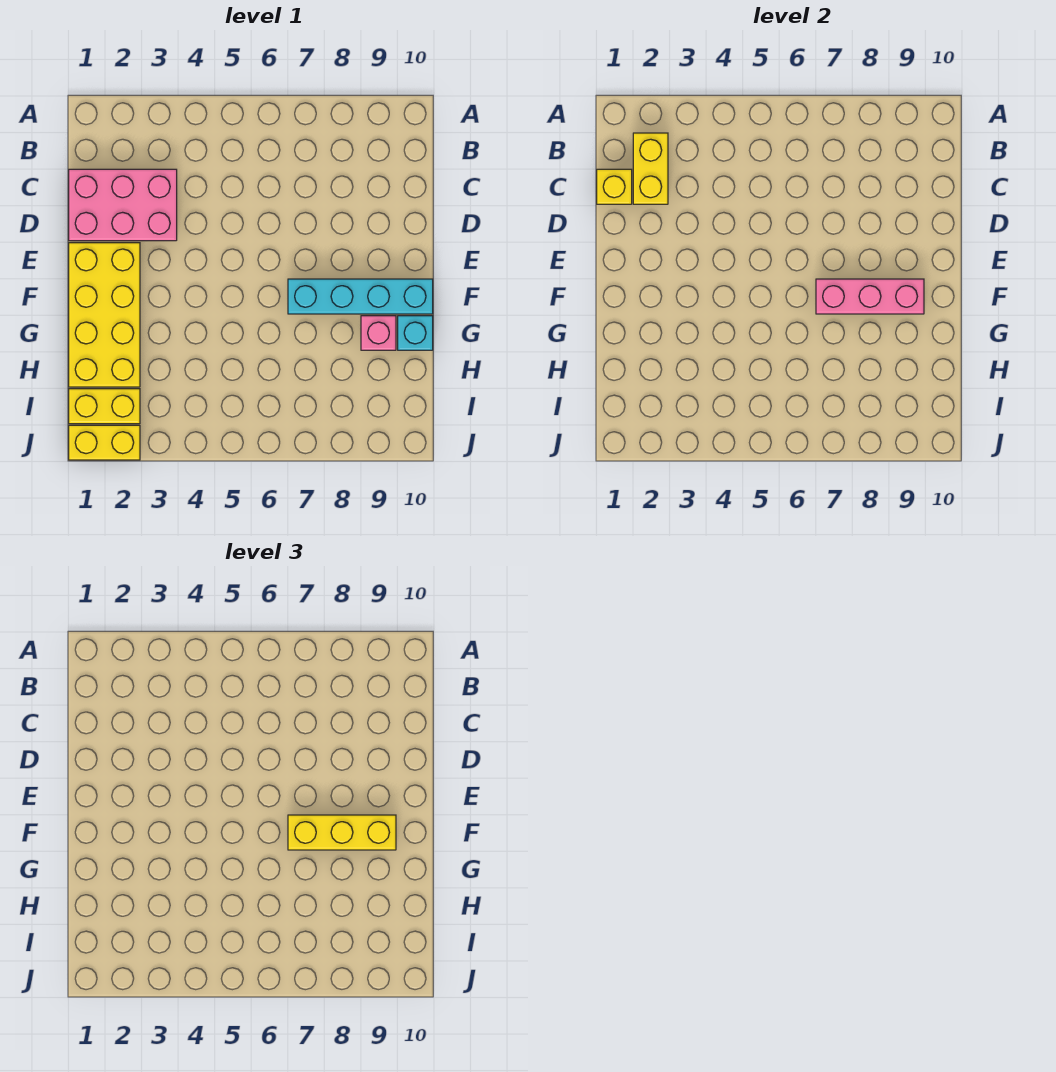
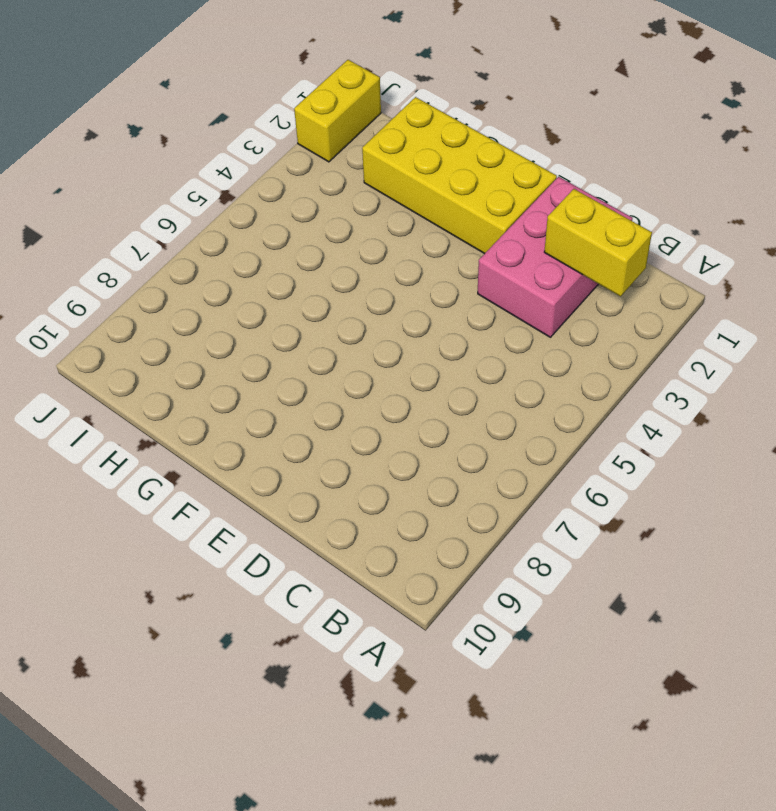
none -> cyan brick F7:F10 level 1
none -> pink brick G9 level 1

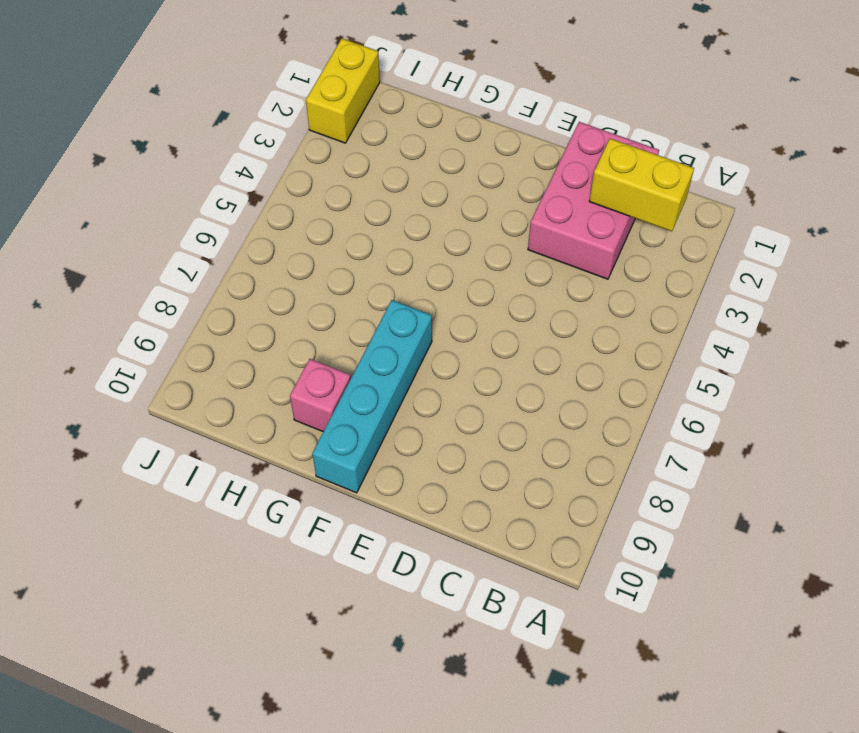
none -> yellow brick E1:H2 level 1
none -> cyan brick G10 level 1

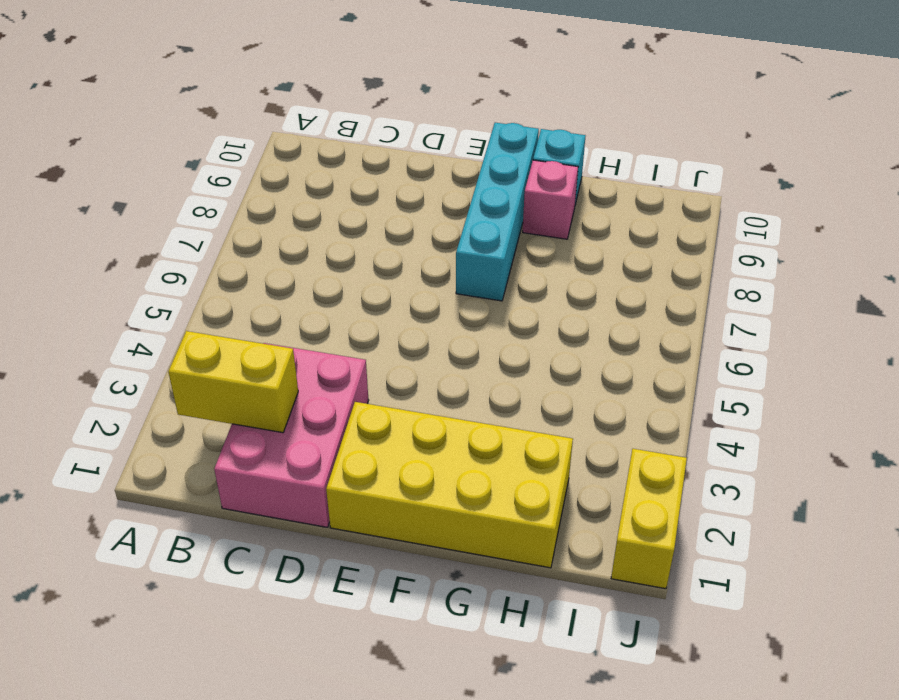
none -> yellow brick I1:I2 level 1
none -> yellow brick C1 level 2

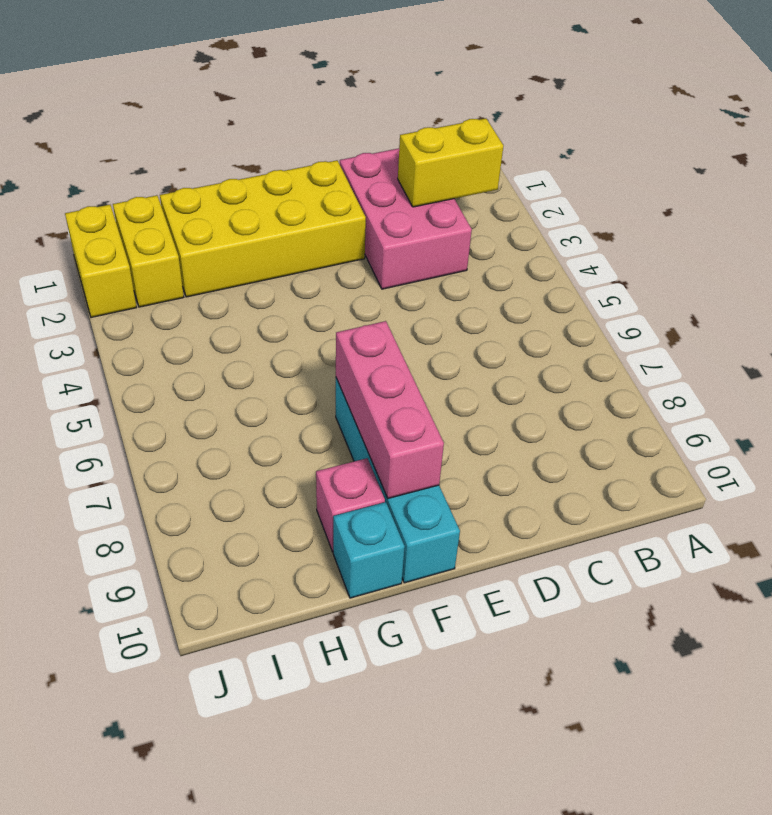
none -> yellow brick C1 level 2
none -> yellow brick F7:F9 level 3

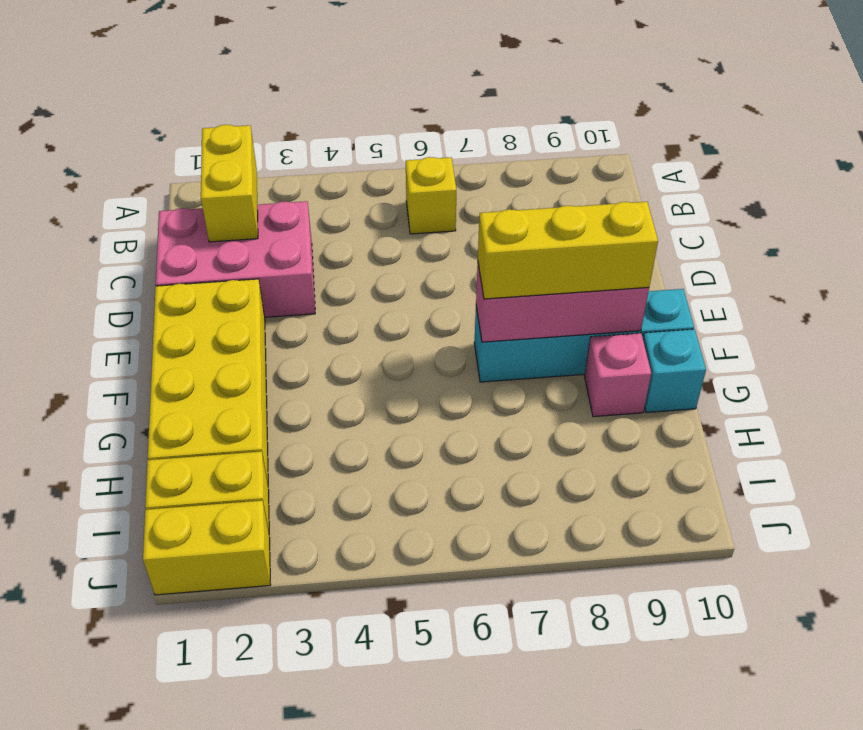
yellow brick B6 level 1 -> yellow brick C1 level 2

